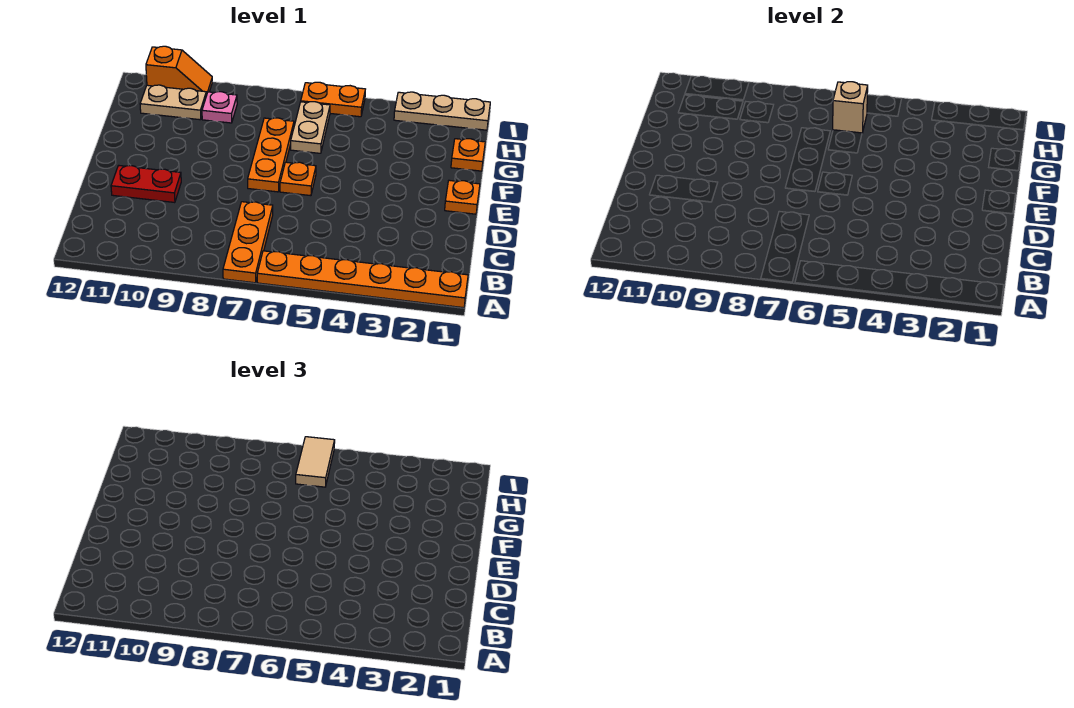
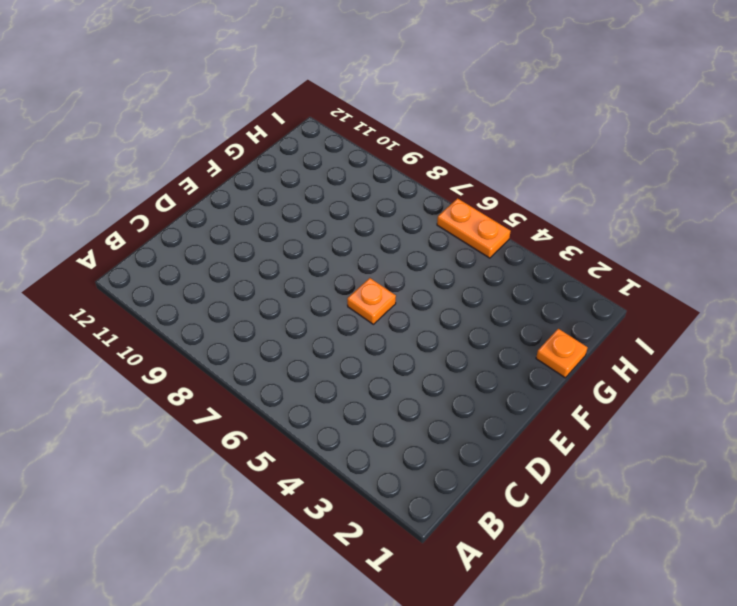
none -> orange plate A1:A6 level 1
none -> orange plate A7:C7 level 1
none -> red plate D10:D11 level 1

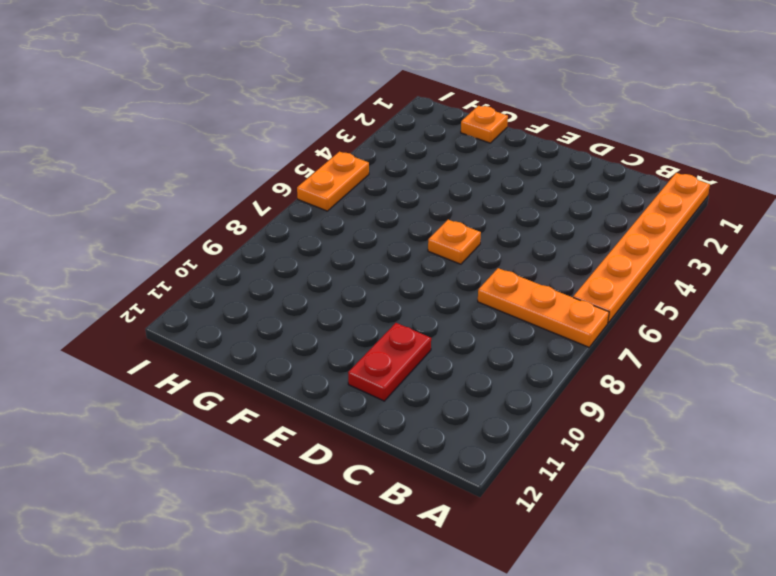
none -> orange plate E1 level 1
none -> orange plate E7:G7 level 1
none -> tan plate G6:H6 level 1

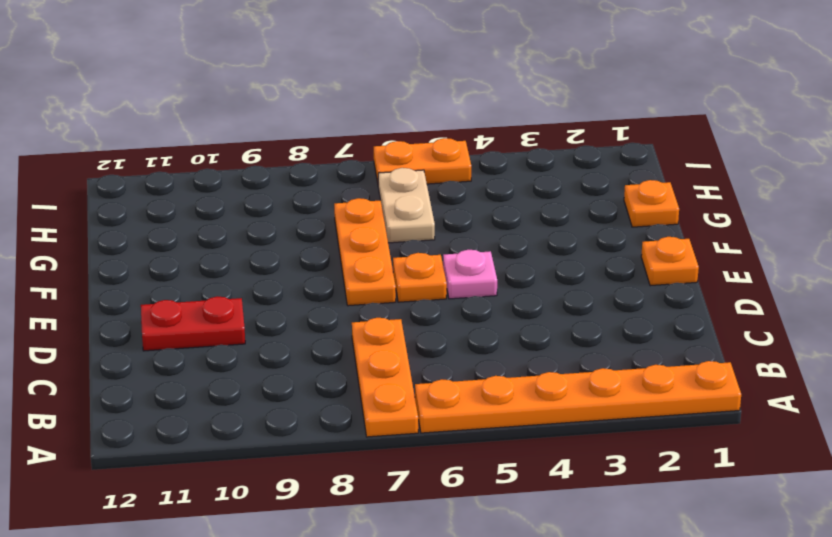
pink plate E5 level 1 -> pink plate H9 level 1
none -> tan plate H10:H11 level 1
none -> tan plate I1:I3 level 1
none -> orange slope I10:I11 level 1 top 11

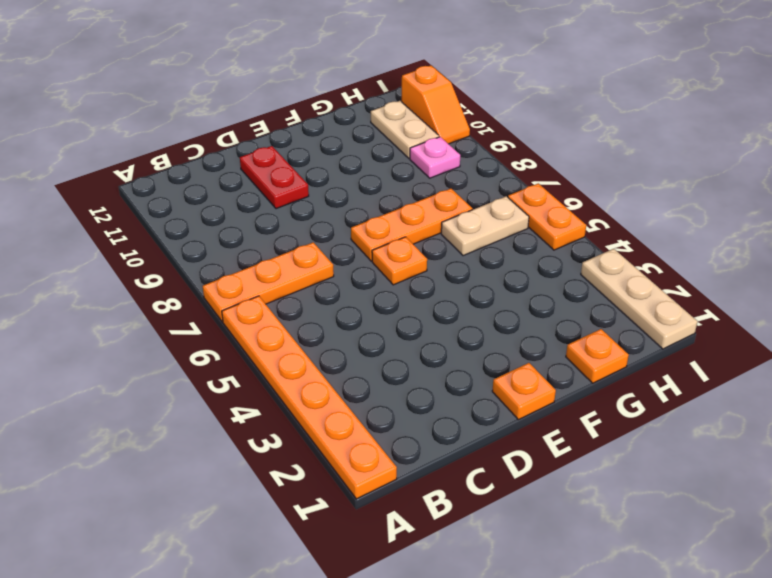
none -> tan brick H6 level 2
none -> tan tile H6:I6 level 3

